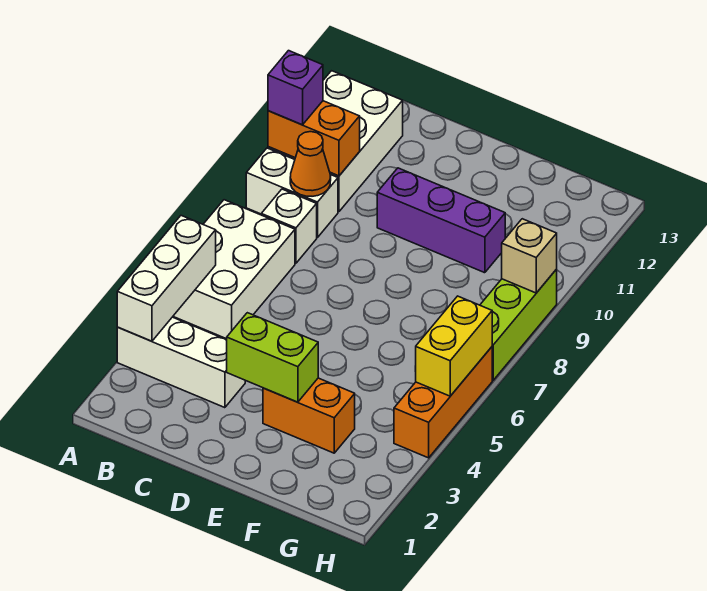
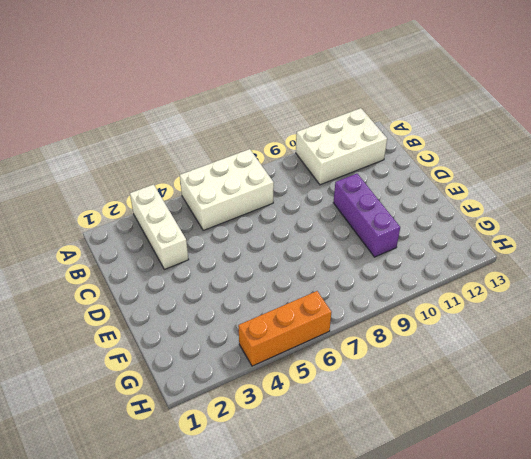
none -> white brick A9:B9 level 1
none -> white brick B8 level 1
none -> orange brick E3:F3 level 1

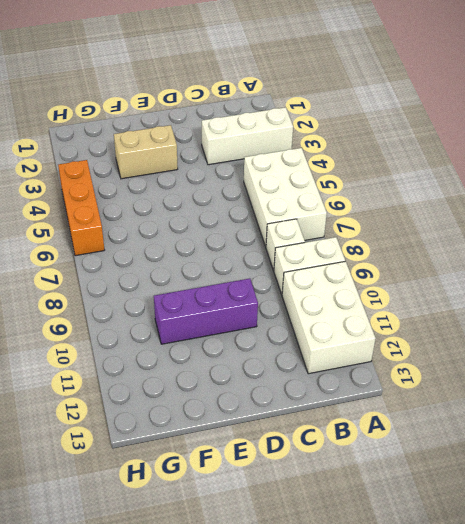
tan brick E3:F3 level 1 -> orange brick E3:F3 level 1
none -> lime brick H7:H9 level 1
none -> white brick A3:A5 level 2
none -> orange brick A10:B10 level 2

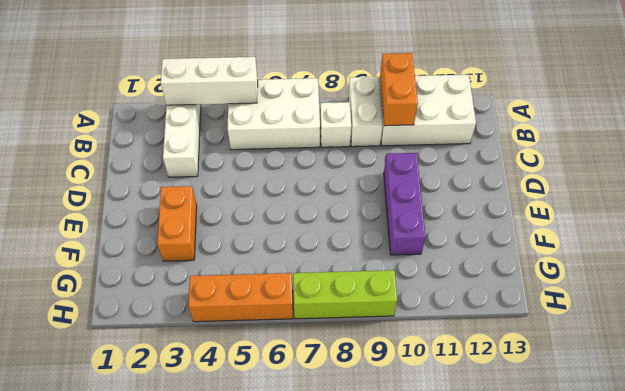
none -> orange cone B9 level 2
none -> lime brick D3:E3 level 2
none -> yellow brick H5:H6 level 2

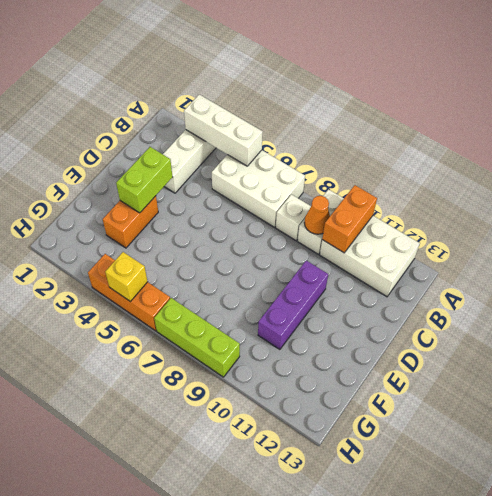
yellow brick H5 level 2 -> yellow brick H5:H6 level 2
none -> tan brick H9 level 2
none -> purple brick A10 level 3

